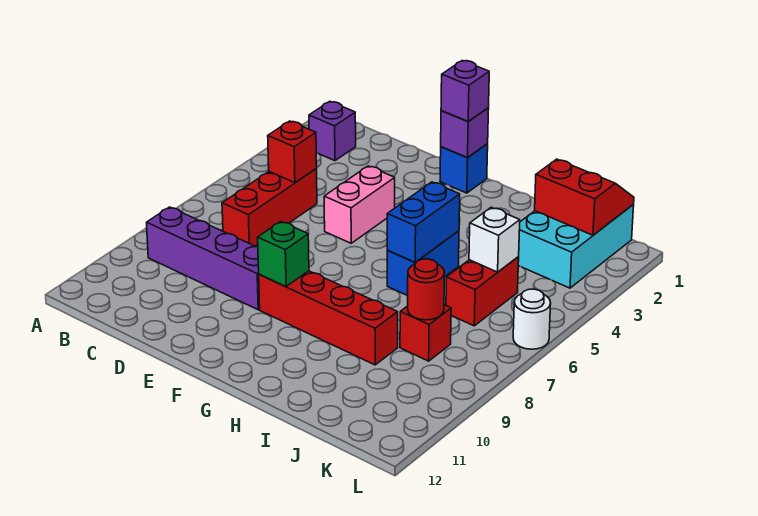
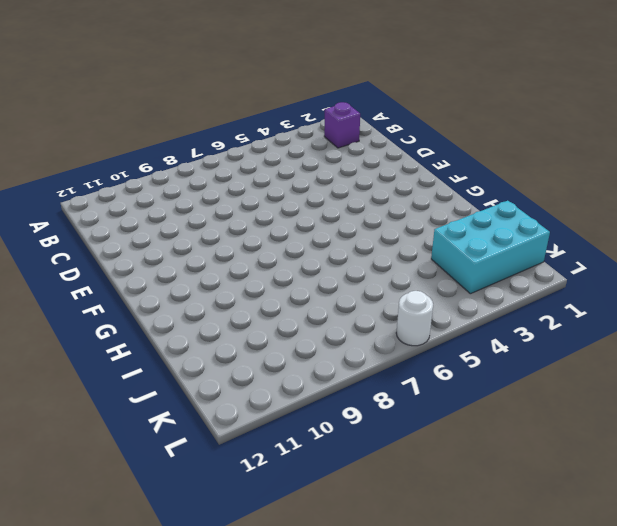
none -> purple brick B9:E9 level 1
none -> red brick C5:C7 level 1
none -> pink brick E4:E5 level 1

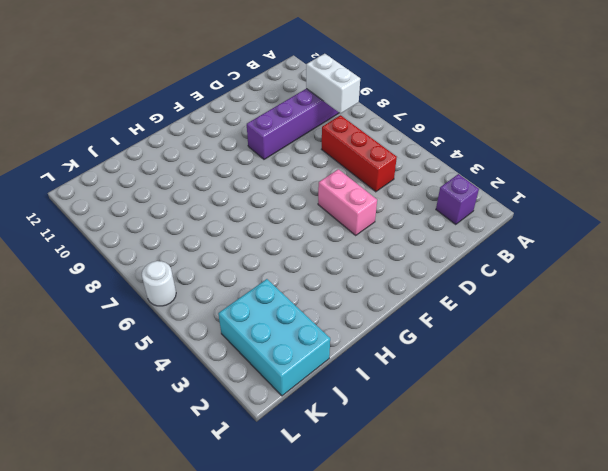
white brick B8:B9 level 2 -> none
none -> blue brick F1 level 1
none -> red brick F9:I9 level 1
none -> blue brick H5:H6 level 1

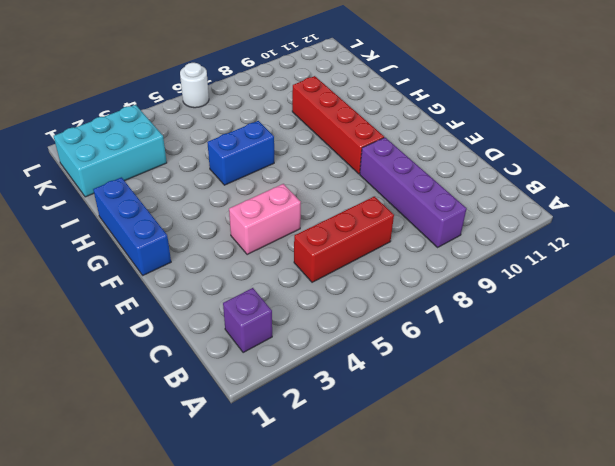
blue brick F1:H1 level 1 -> blue brick F1 level 1
none -> red brick J5:J6 level 1
none -> red brick J8 level 1
none -> red brick C5 level 2

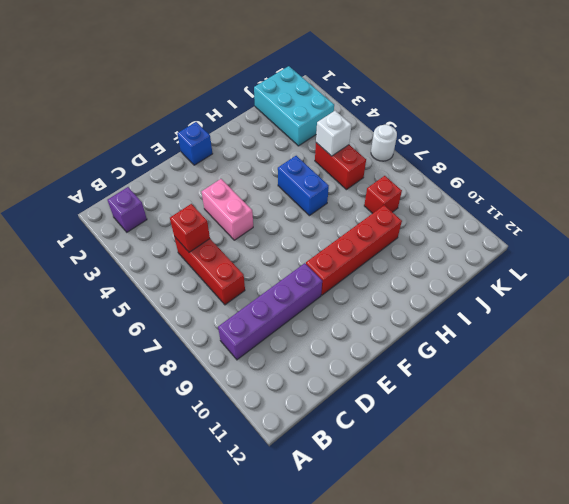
none -> purple brick F1 level 2
none -> green brick F9 level 2
none -> blue brick H5:H6 level 2

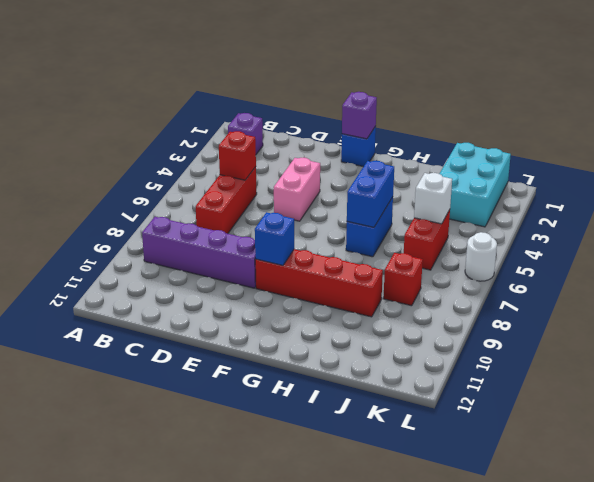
blue brick F9 level 2 -> green brick F9 level 2
none -> red slope J1:K2 level 2 top 2
none -> red round brick J8 level 2
none -> purple brick F1 level 3

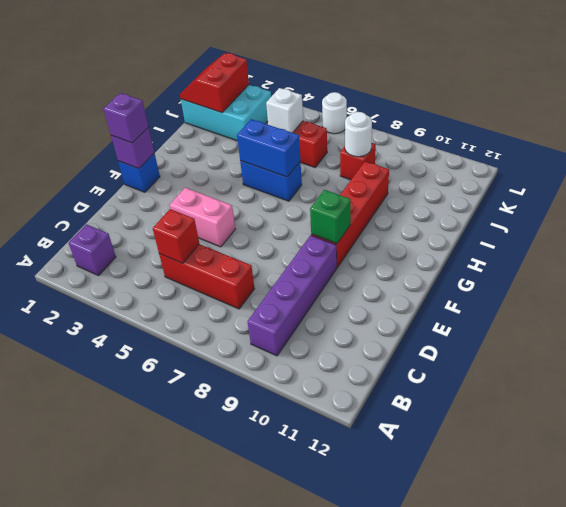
white round brick J8 level 2 -> red round brick J8 level 2

